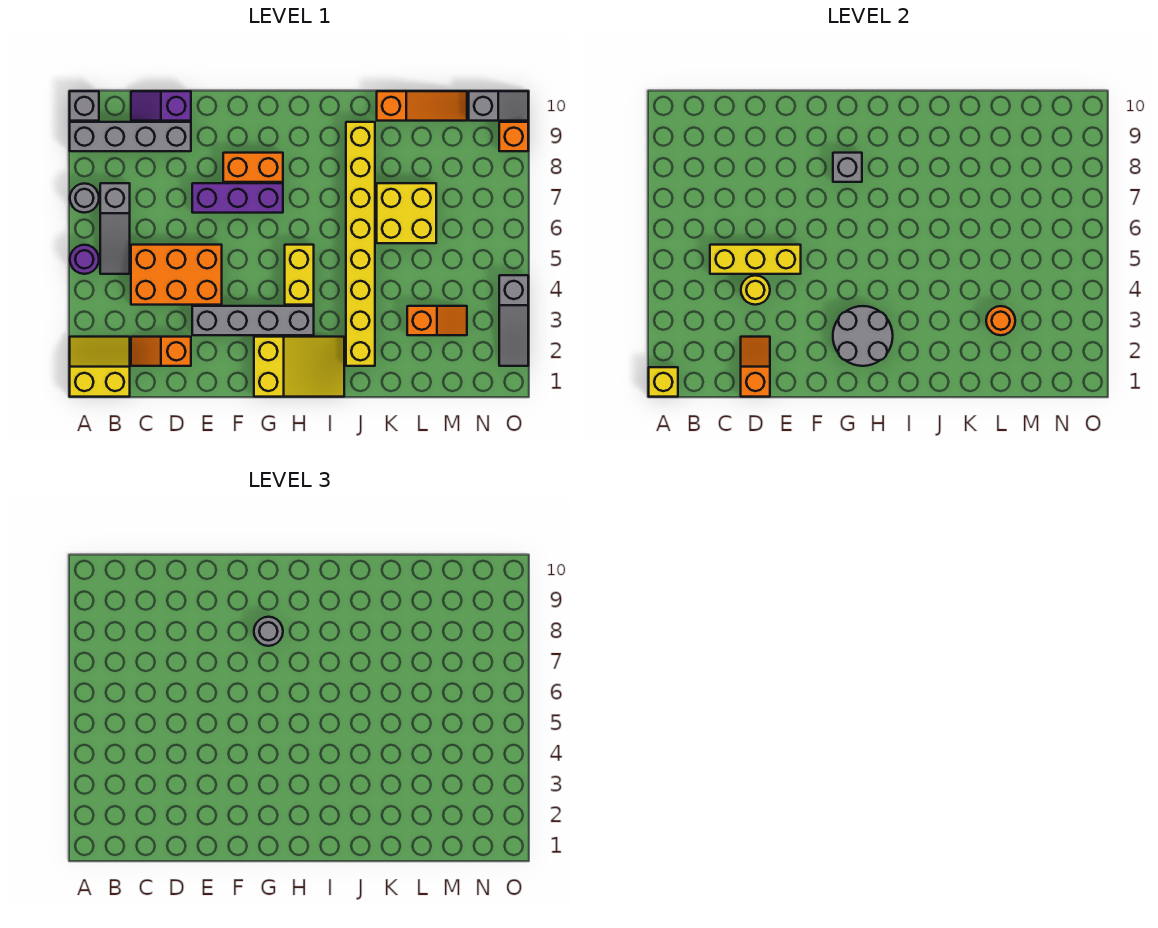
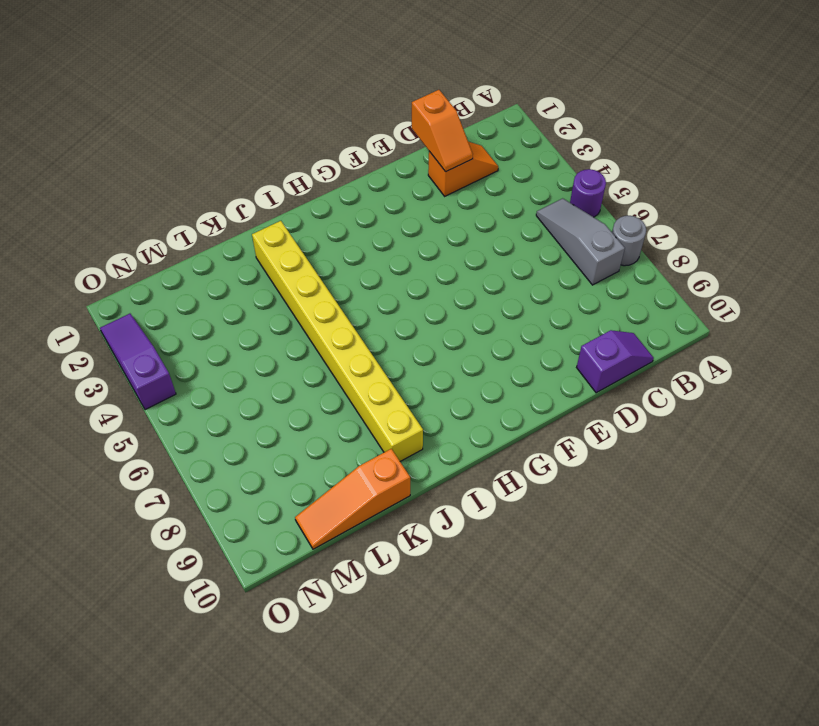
purple slope O2:O4 level 1 top 4 -> grey slope O2:O4 level 1 top 4
none -> yellow slope A1:B2 level 1 top 1
none -> grey brick A9:D9 level 1
none -> grey brick A10 level 1

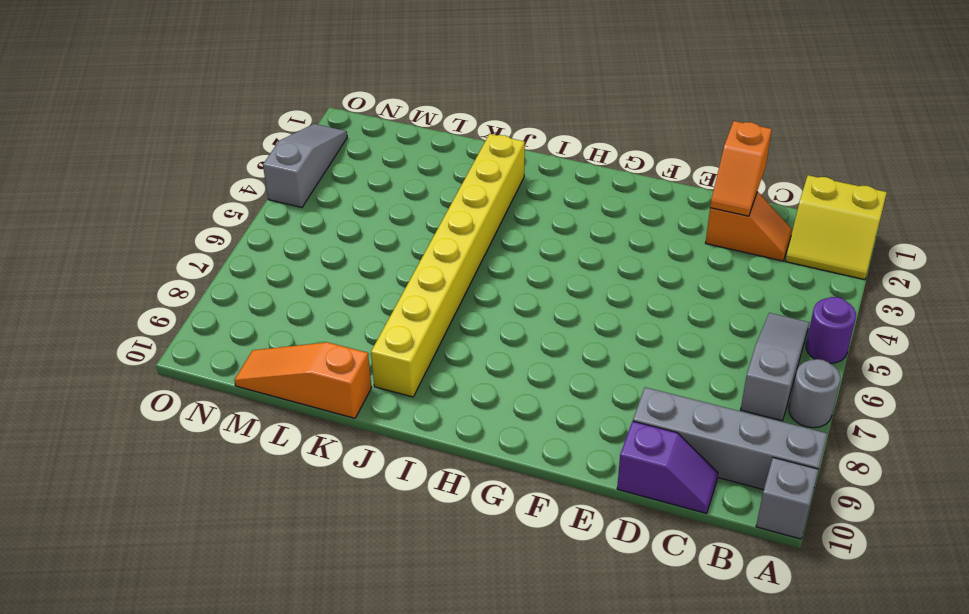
none -> orange brick C4:E5 level 1
none -> grey brick E3:H3 level 1
none -> purple brick E7:G7 level 1

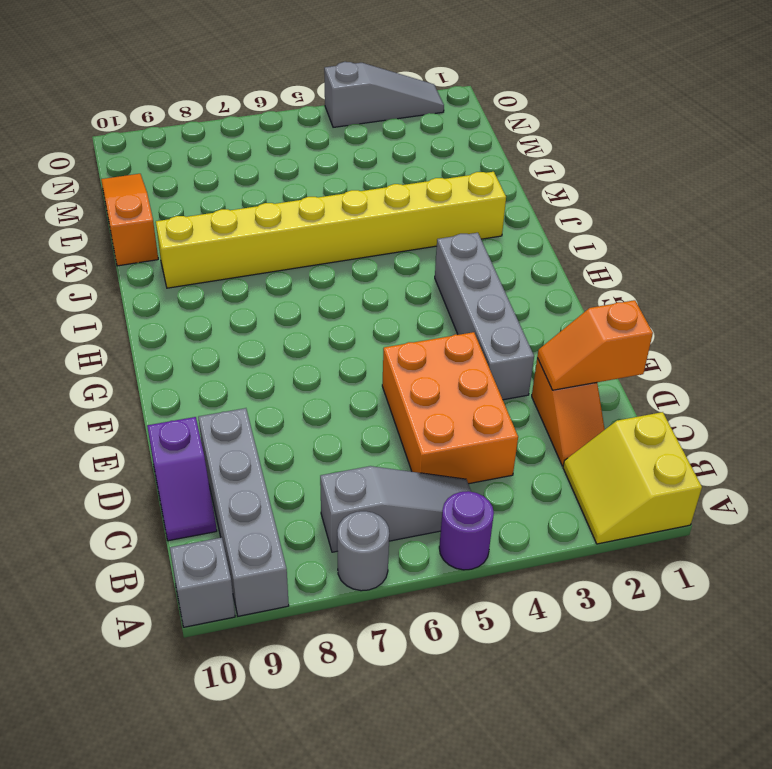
none -> purple brick E7:G7 level 1
none -> orange brick F8:G8 level 1
none -> yellow slope G1:I2 level 1 top G

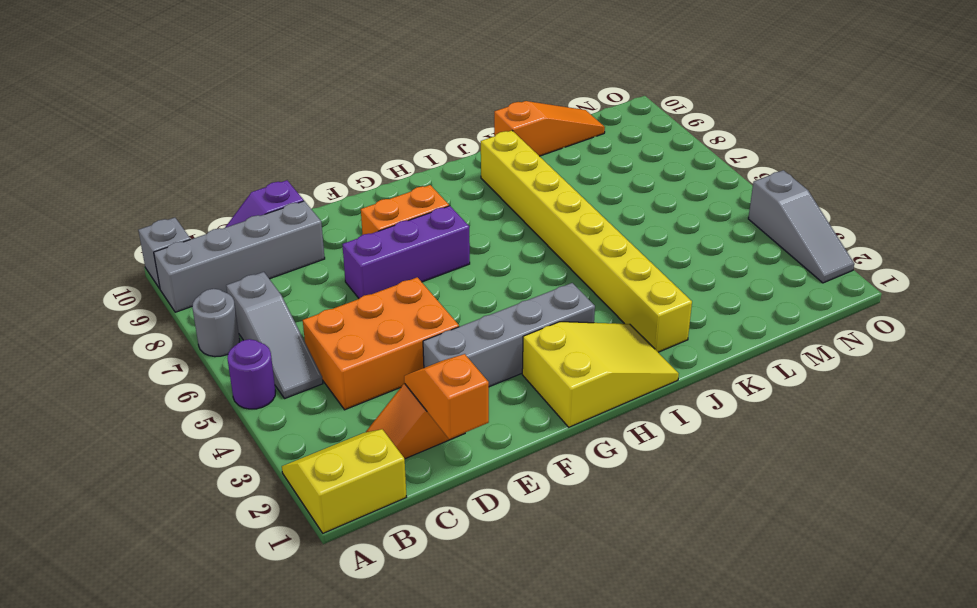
none -> yellow brick H4:H5 level 1
none -> yellow brick K6:L7 level 1
none -> orange slope L3:M3 level 1 top L

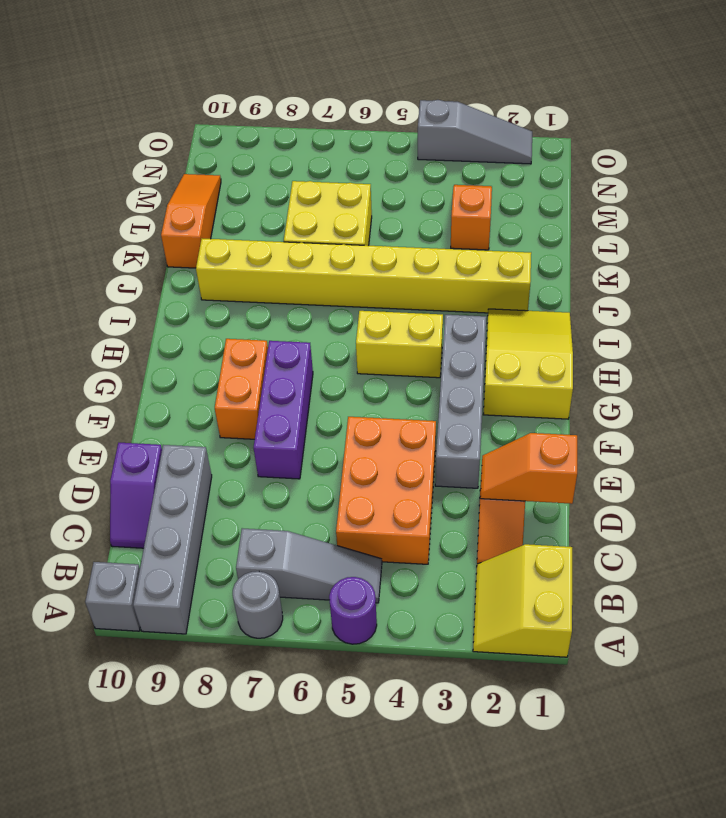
none -> grey slope N10:O10 level 1 top N
none -> orange brick O9 level 1
none -> yellow brick A1 level 2

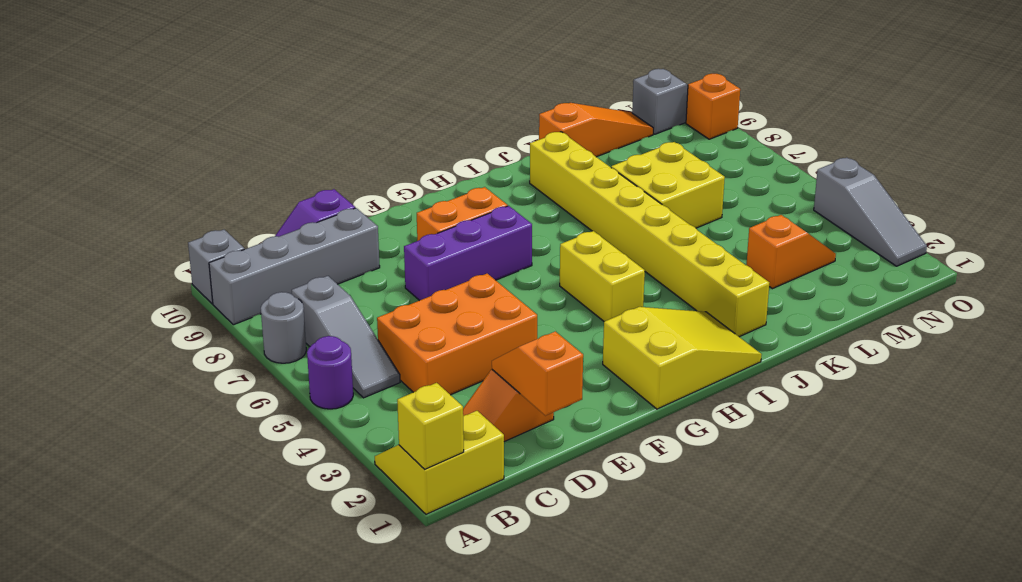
none -> grey brick E3:H3 level 1
none -> yellow brick C5:E5 level 2
none -> yellow round brick D4 level 2

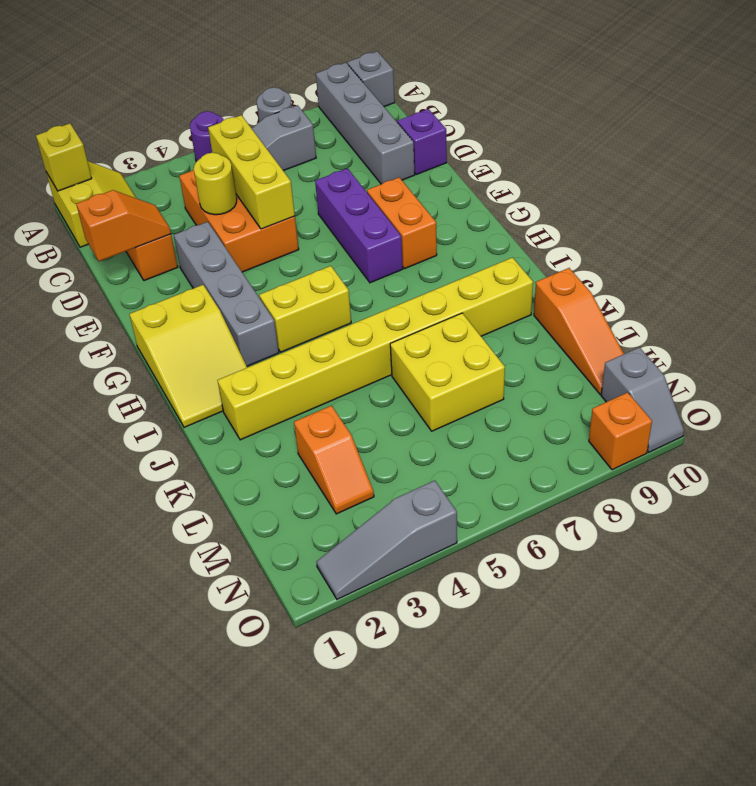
none -> grey round brick G2:H3 level 2
none -> grey brick G8 level 2
none -> orange round brick L3 level 2

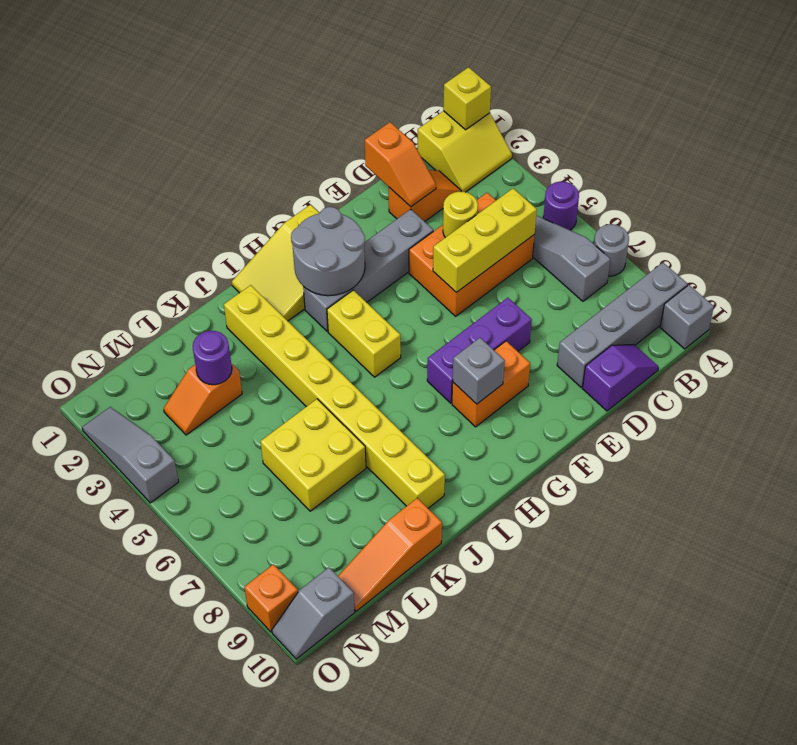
purple round brick L3 level 2 -> orange round brick L3 level 2
none -> grey round brick G8 level 3

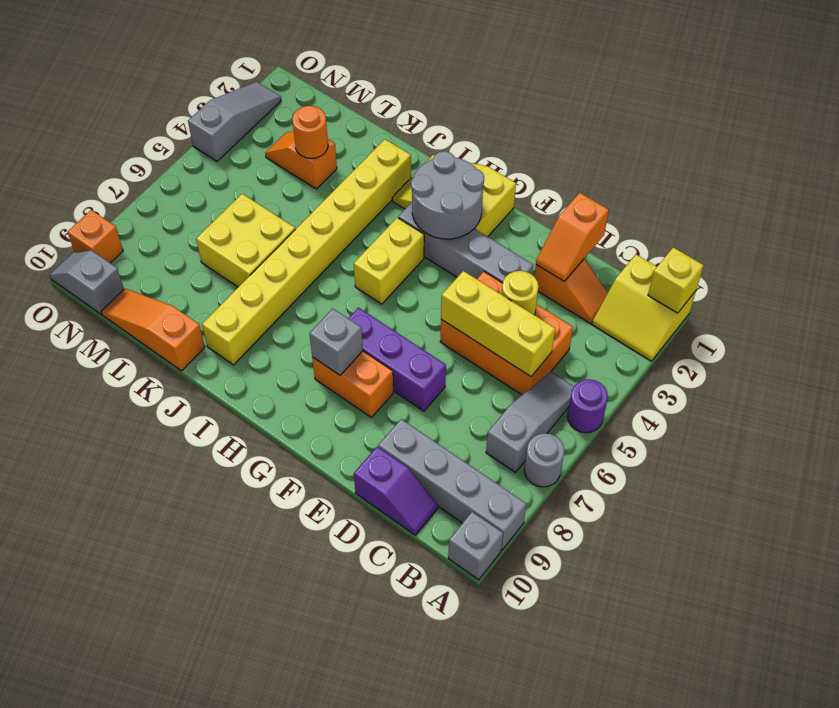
none -> grey round brick G8 level 3

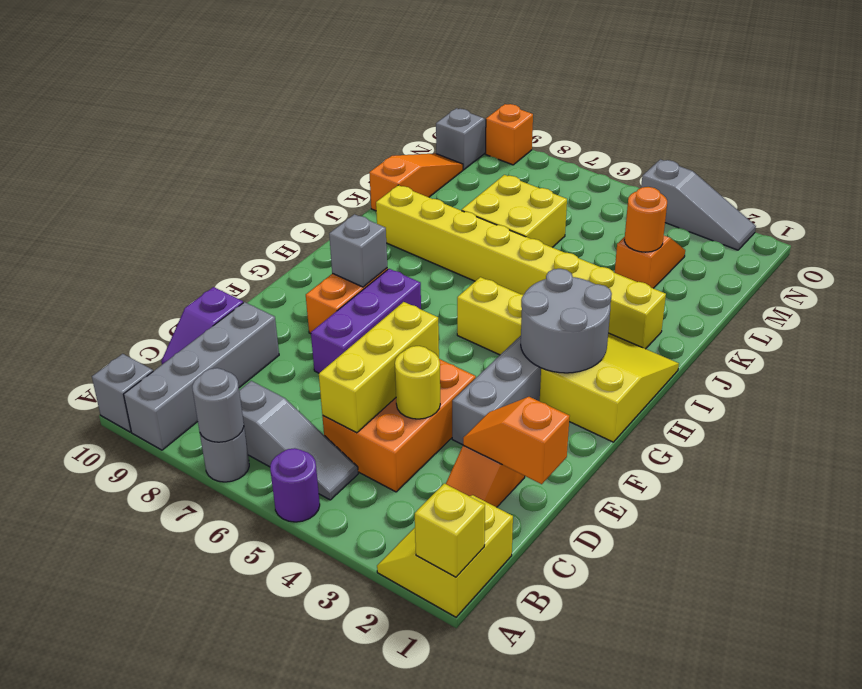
grey round brick A7 level 2 -> grey round brick G8 level 3

